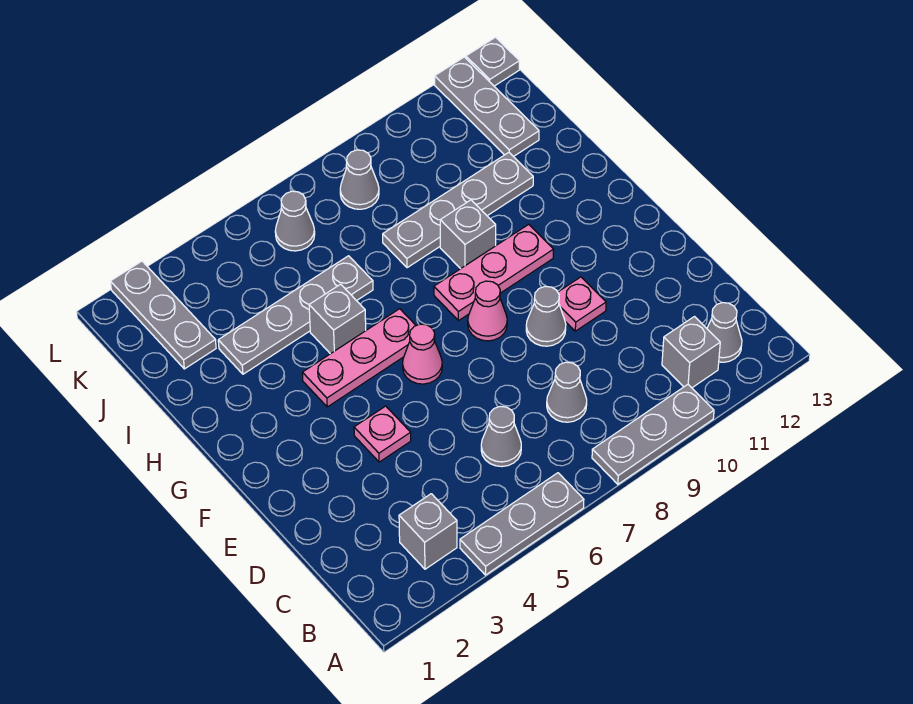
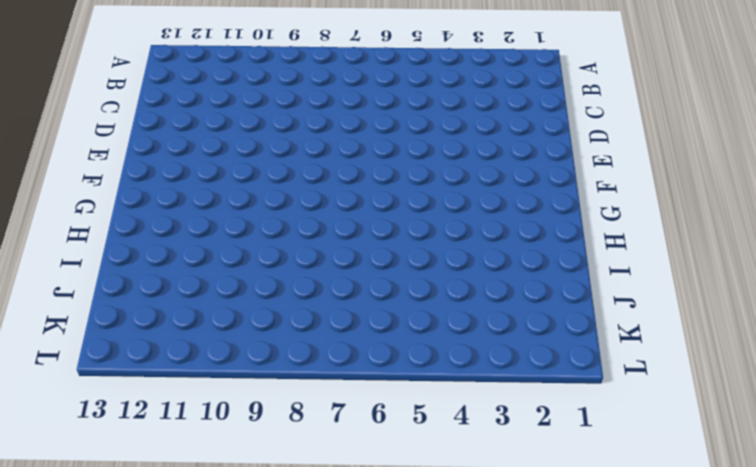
none -> grey plate A4:A6 level 1
none -> grey plate A8:A10 level 1
none -> grey brick B3 level 1

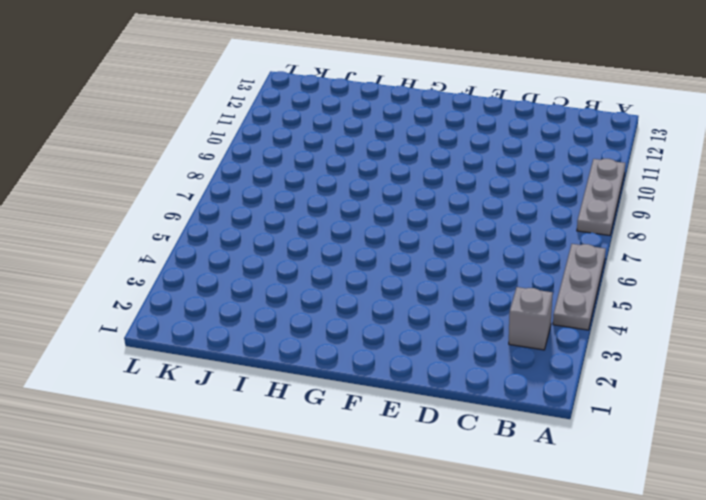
none -> grey brick B11 level 1
none -> grey cone B12 level 1
none -> grey cone C6 level 1

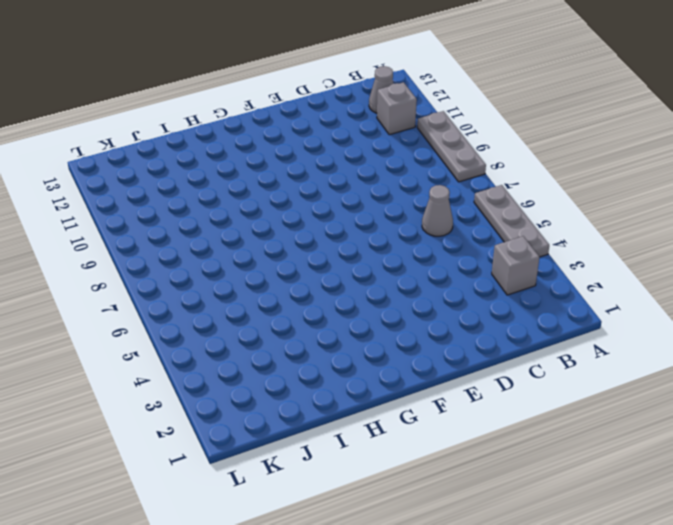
none -> grey cone C8 level 1
none -> pink plate E4 level 1
none -> grey cone E9 level 1

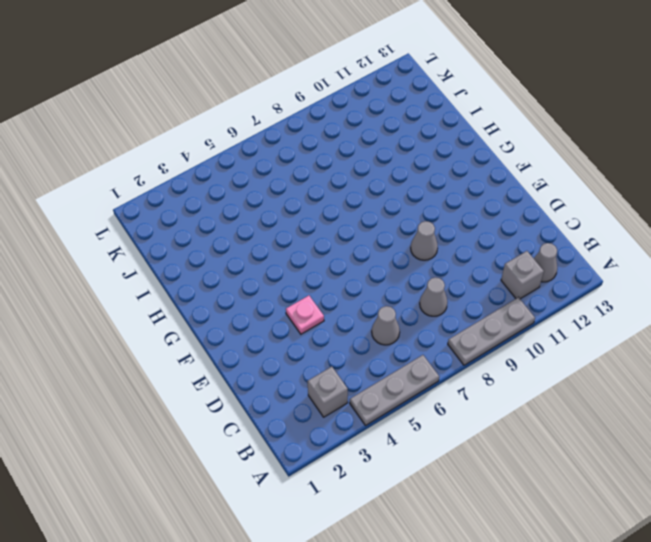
none -> pink plate E10 level 1
none -> pink cone F6 level 1
none -> pink cone F8 level 1

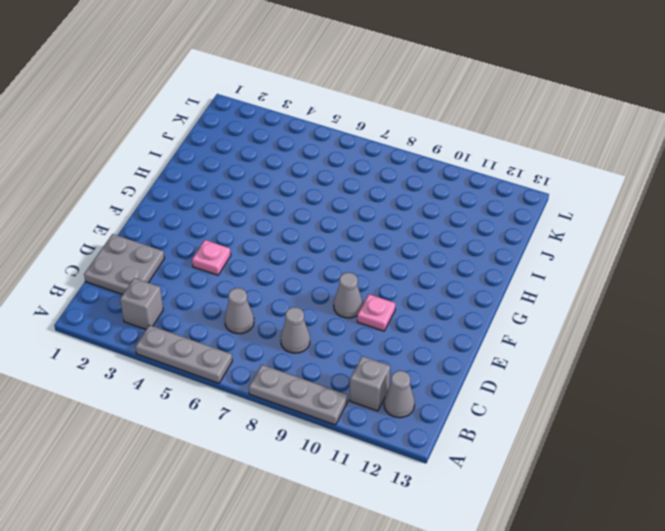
grey plate C1:D2 level 1 -> none
none -> pink cone F6 level 1
none -> pink cone F8 level 1
none -> pink plate G4:G6 level 1

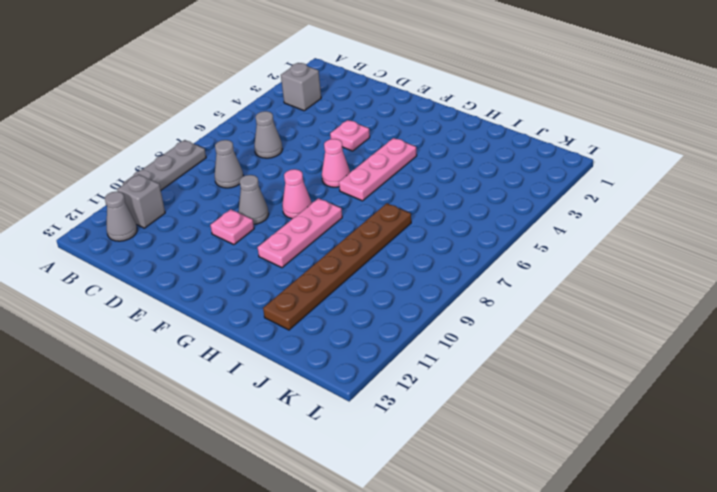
brown plate I7:I12 level 1 -> grey plate I8:I11 level 1
none -> grey plate A4:A6 level 1
none -> grey brick H5 level 1
none -> grey brick H9 level 1

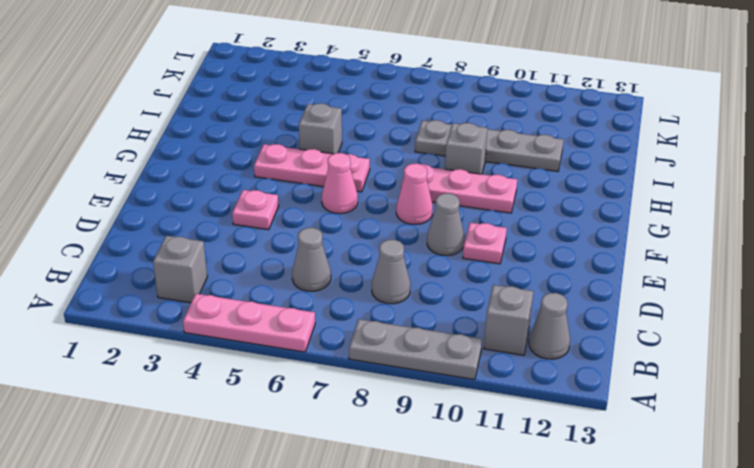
pink plate A4:A6 level 1 -> grey plate A4:A6 level 1
none -> grey plate I3:I6 level 1
none -> grey plate J2:L2 level 1
none -> grey plate J12:L12 level 1

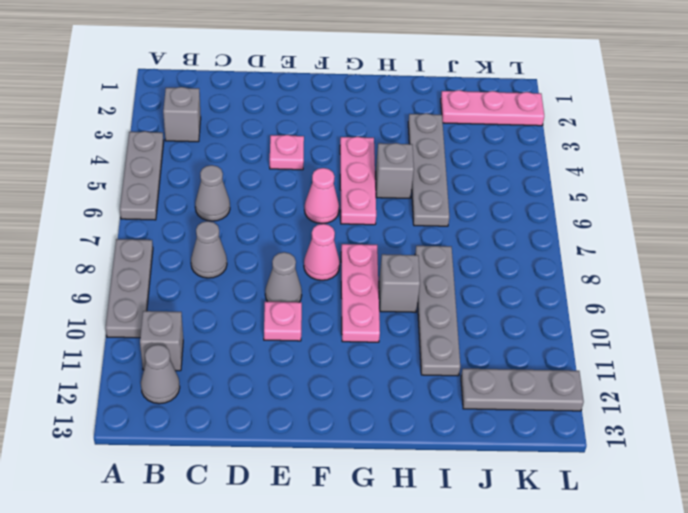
pink plate J2:L2 level 1 -> grey plate J2:L2 level 1
none -> grey cone K6 level 1
none -> grey cone K8 level 1
none -> grey plate L13 level 1

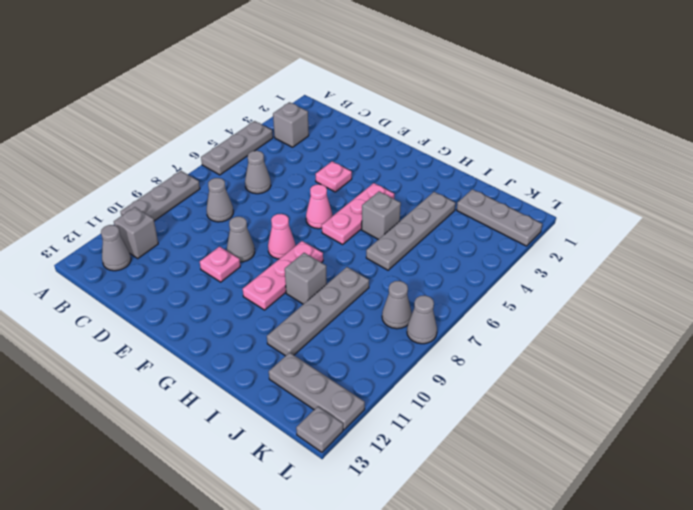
grey cone L8 level 1 -> grey cone K6 level 1

